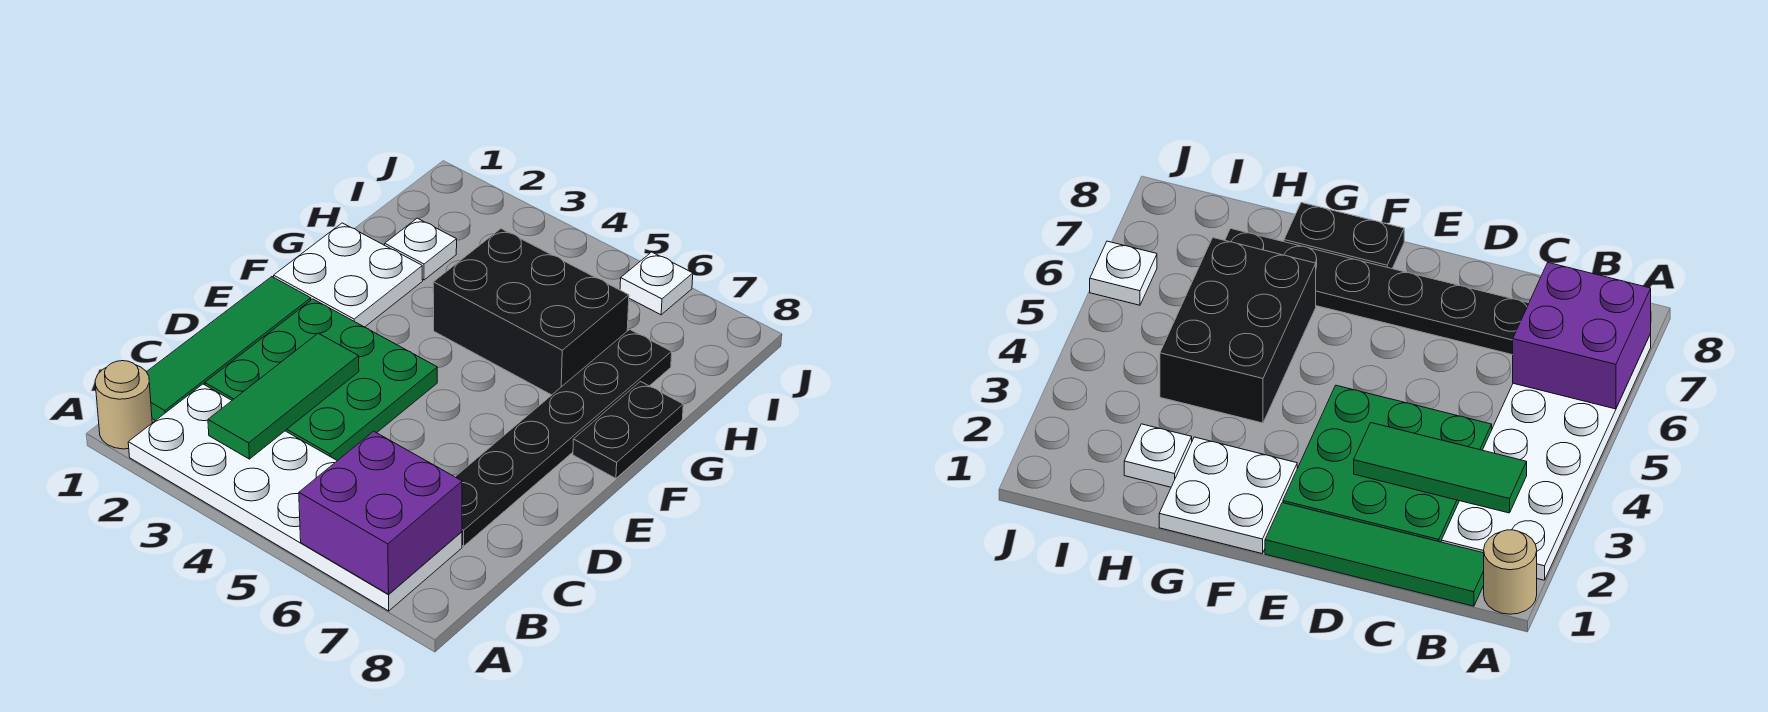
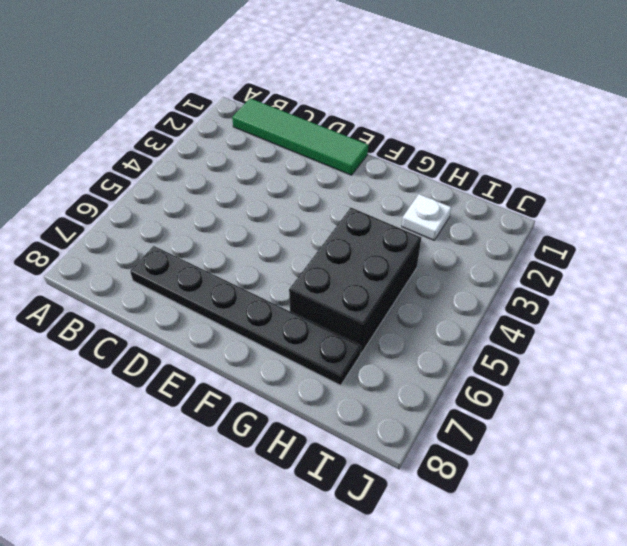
none -> tan round brick A1 level 1
none -> white plate A2:B7 level 1
none -> green plate C2:E4 level 1

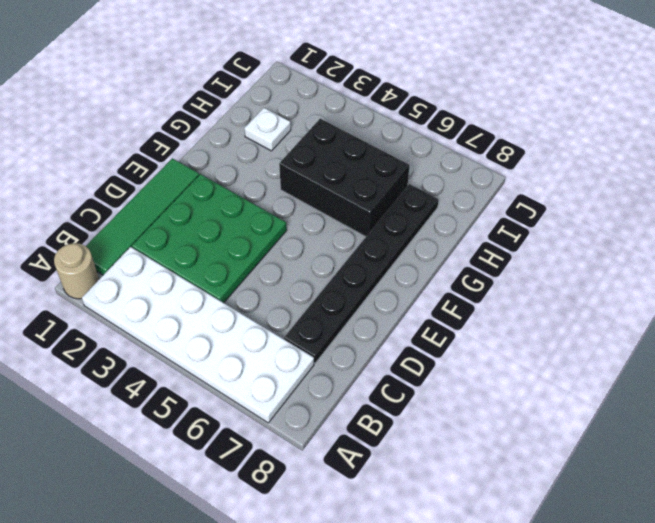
none -> white plate F1:G2 level 1
none -> black plate F8:G8 level 1
none -> white plate J6 level 1

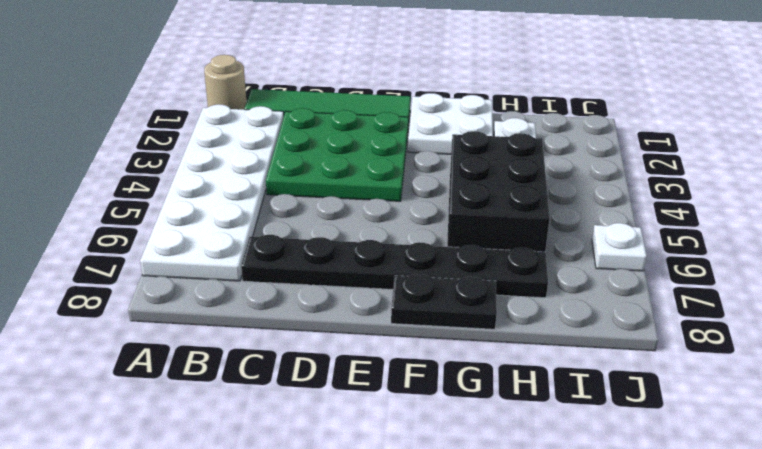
none -> purple brick A6:B7 level 2
none -> green tile B3:D3 level 2

